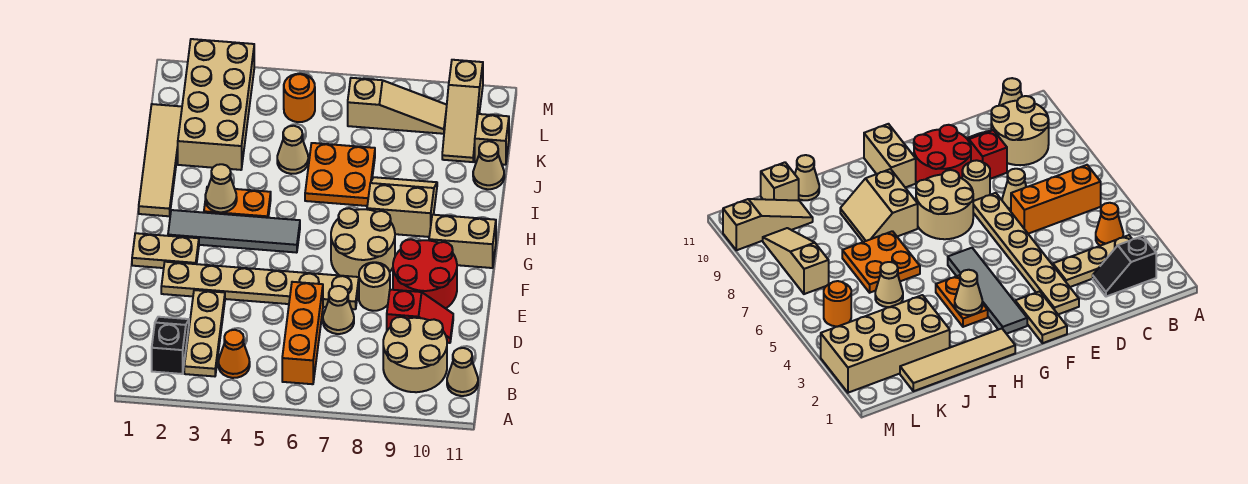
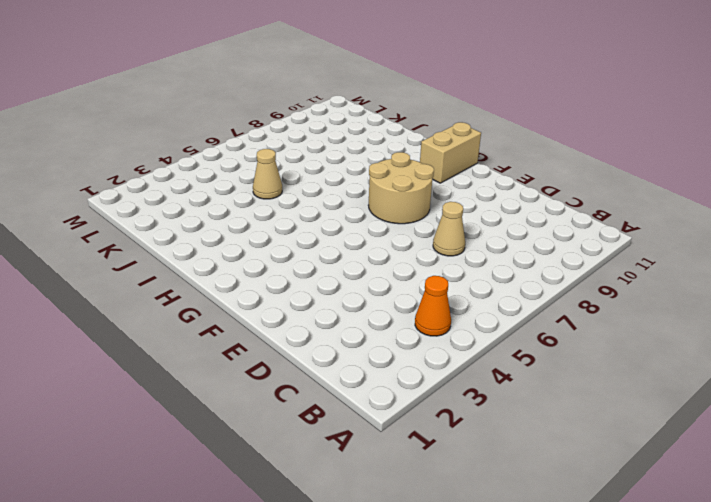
none -> black slope B2:C2 level 1 top B
none -> tan plate B3:D3 level 1
none -> orange brick B6:D6 level 1

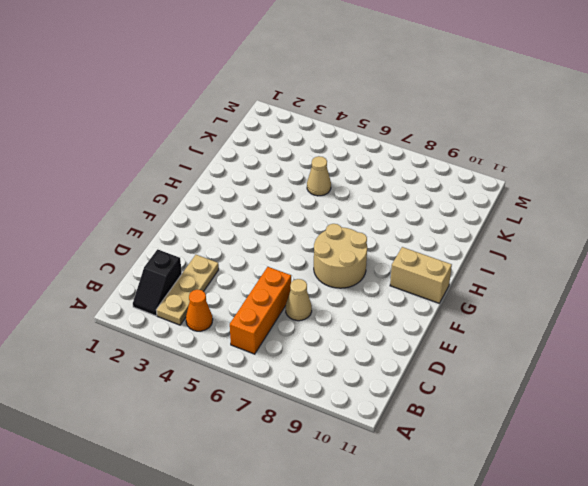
black slope B2:C2 level 1 top C -> black slope B2:C2 level 1 top B
none -> tan round brick B9:C10 level 1
none -> tan cone B11 level 1
none -> red slope D9:D10 level 1 top 9

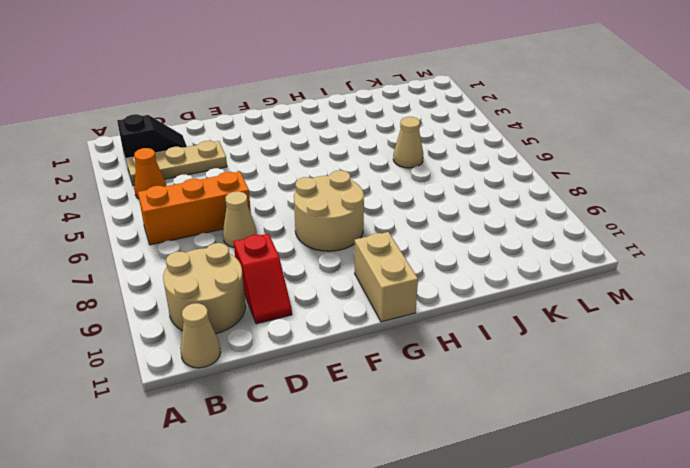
none -> tan plate E2:E7 level 1
none -> tan round brick E8 level 1
none -> red round brick E9:F10 level 1

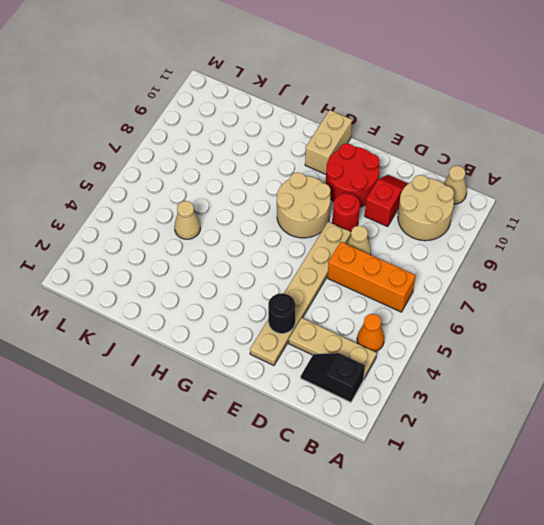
black round brick E3 level 2 -> none
red round brick E8 level 1 -> tan round brick E8 level 1
none -> tan plate F1:F2 level 1
none -> grey tile G2:G5 level 1
none -> tan tile H1:K1 level 1

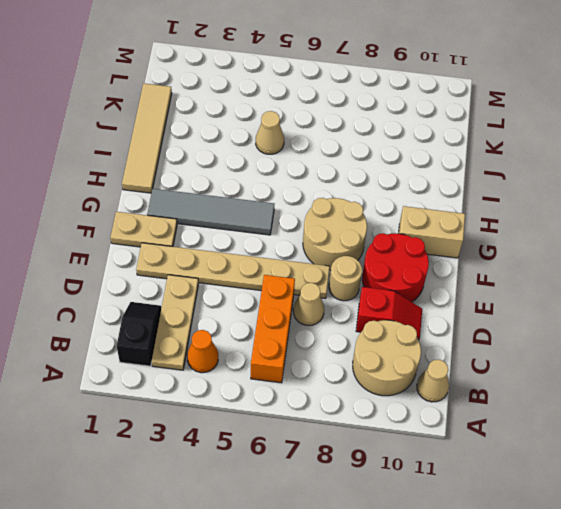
none -> orange plate H3:H4 level 1
none -> tan slope H8:I9 level 1 top H
none -> orange plate I6:J7 level 1

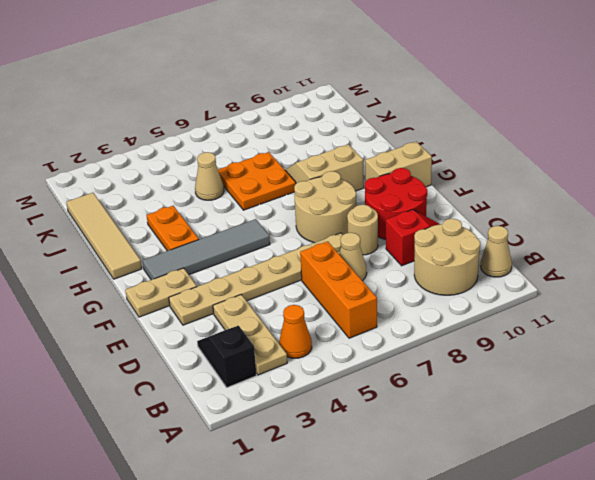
orange plate H3:I3 level 1 -> orange plate H3:H4 level 1
none -> tan brick J2:M3 level 1
none -> tan cone J11 level 1
none -> tan slope K10:M10 level 1 top M

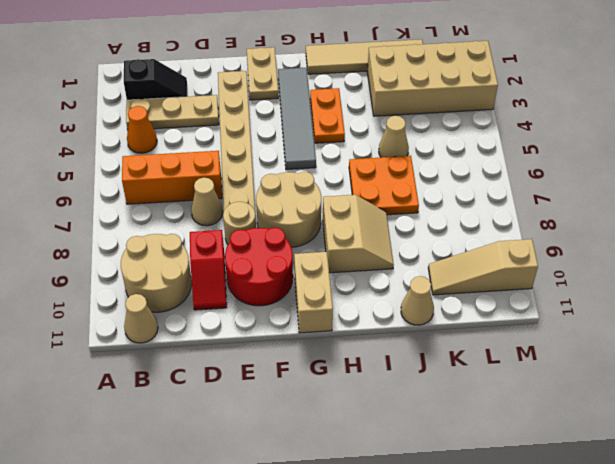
none -> tan brick K11 level 1
none -> orange round brick L5 level 1
none -> tan slope L7:L9 level 1 top 7

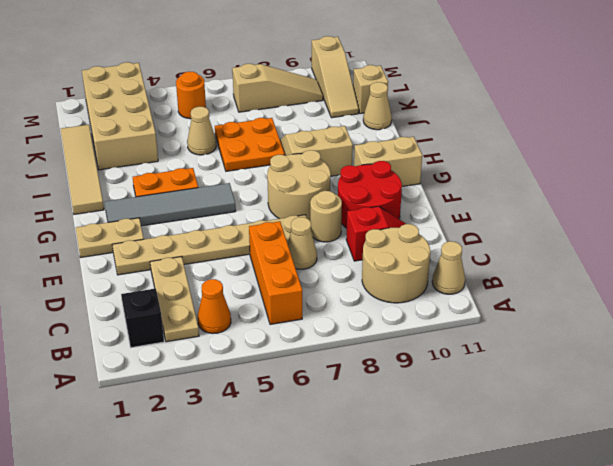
none -> tan cone H3 level 2

